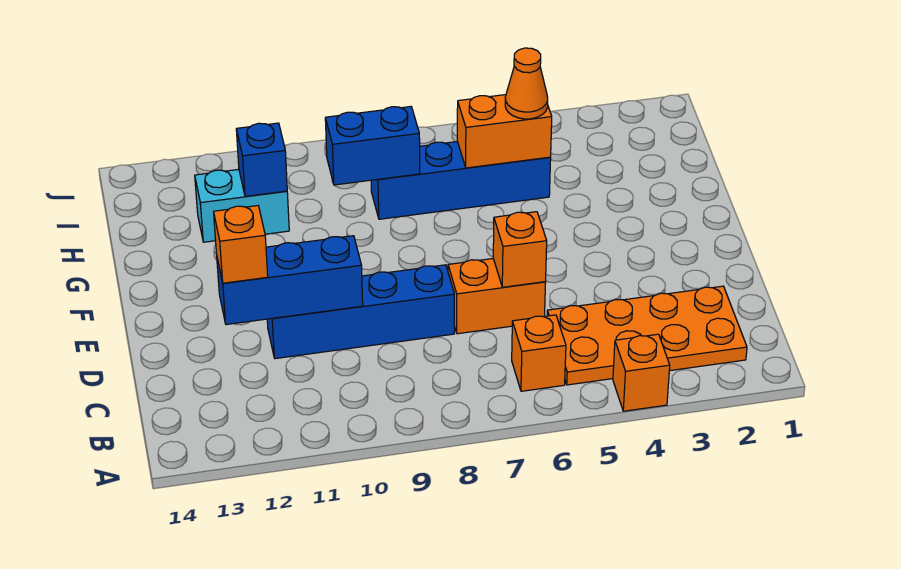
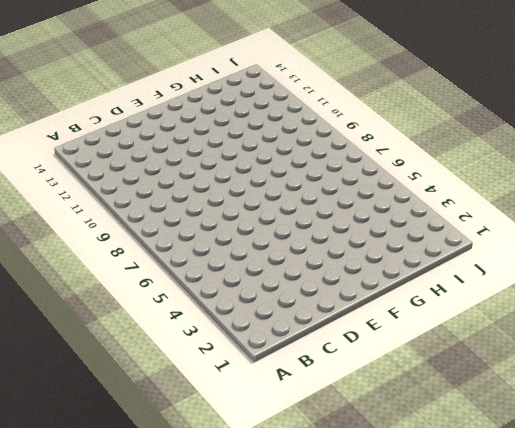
none -> orange brick A4 level 1
none -> orange plate B2:C5 level 1
none -> orange brick B6 level 1

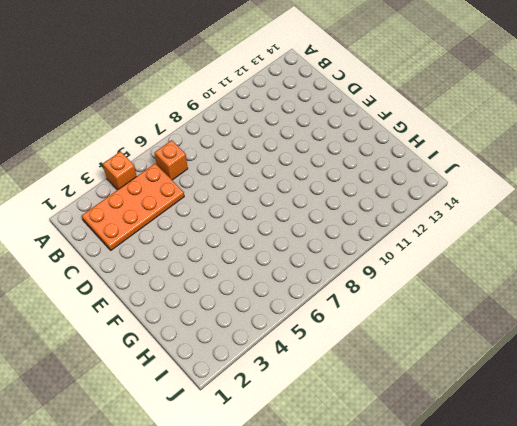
none -> orange brick D6:D7 level 1
none -> blue brick D8:D11 level 1
none -> blue brick H5:H8 level 1

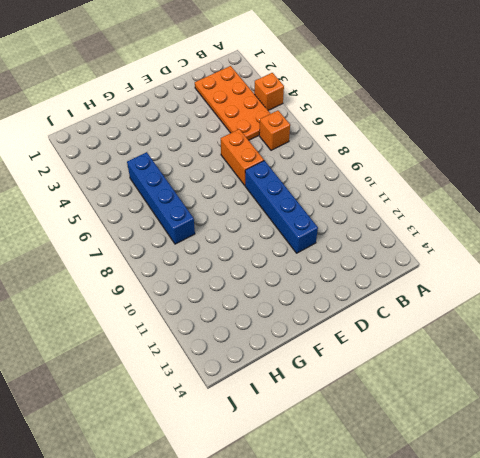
none -> cyan brick H11:H12 level 1
none -> orange brick D6 level 2
none -> blue brick D10:D12 level 2

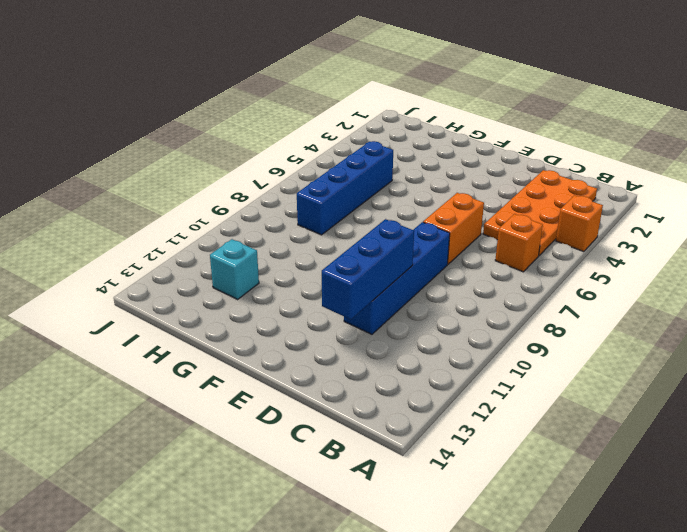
cyan brick H12 level 1 -> cyan brick H11:H12 level 1
none -> orange brick D6 level 2
none -> orange brick H5:H6 level 2
none -> blue brick H8:H9 level 2

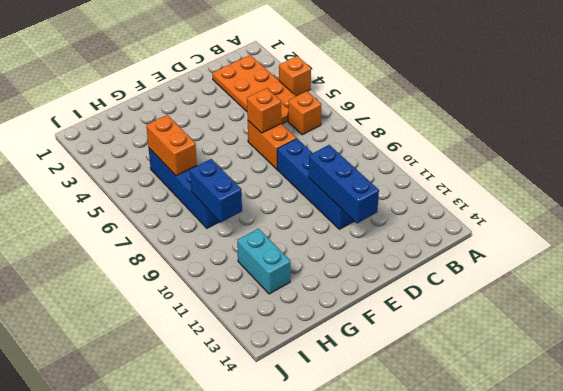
none -> blue brick H11 level 2
none -> orange brick D12 level 3
none -> orange cone H5 level 3

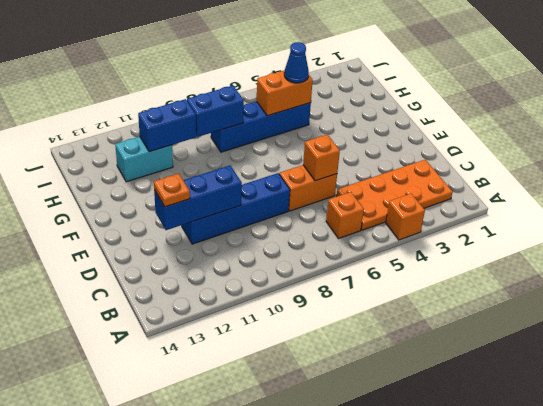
orange plate D12 level 3 -> orange brick D12 level 3
blue cone H5 level 3 -> orange cone H5 level 3
blue brick H10:H11 level 2 -> blue brick H11 level 2

